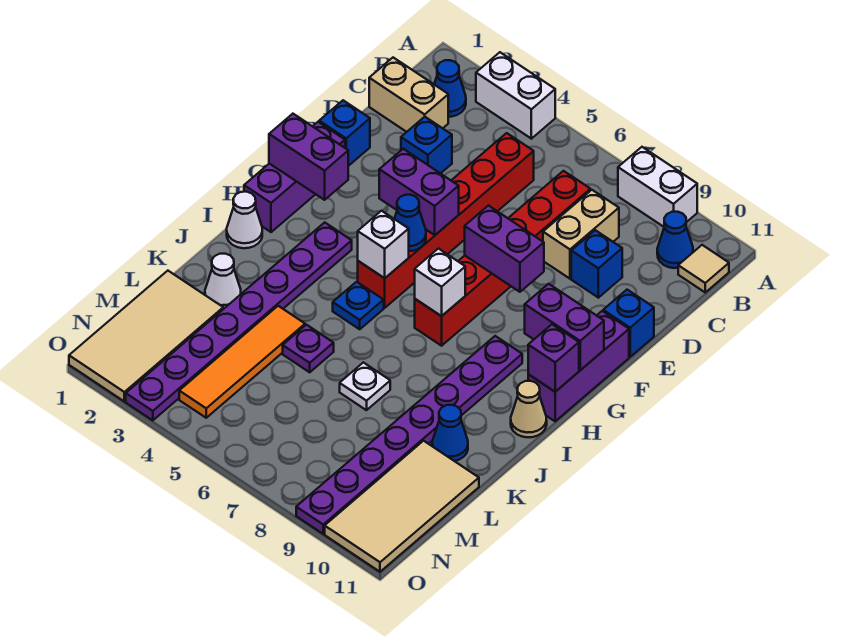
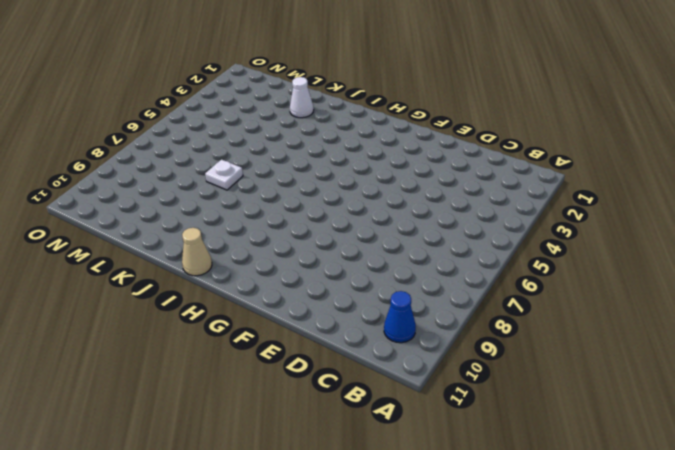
none -> white brick A3:A4 level 1
none -> white brick A8:A9 level 1
none -> blue cone B2 level 1
none -> tan tile B11 level 1

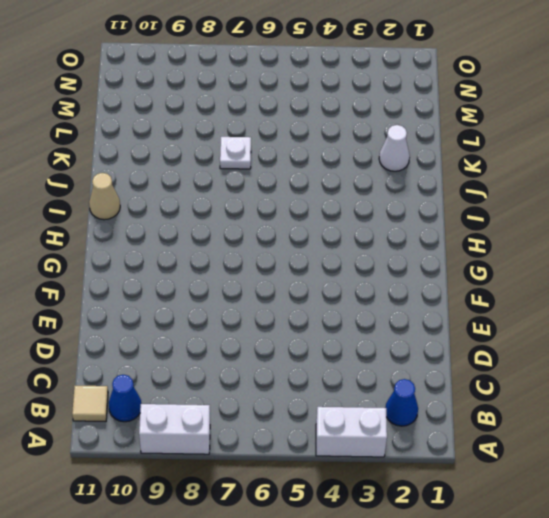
none -> tan brick C1:C2 level 1
none -> red brick C5:H5 level 1
none -> red brick C7:H7 level 1
none -> tan brick C8:D8 level 1

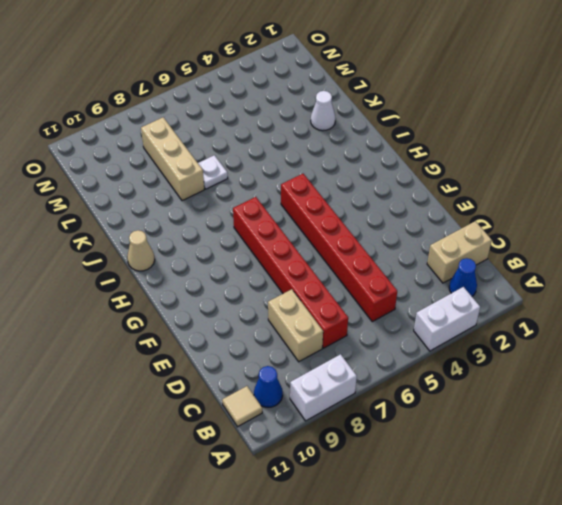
tan brick K8:M8 level 1 -> none
none -> blue brick D3 level 1
none -> blue brick D9 level 1
none -> blue brick E1 level 1
none -> blue brick E11 level 1

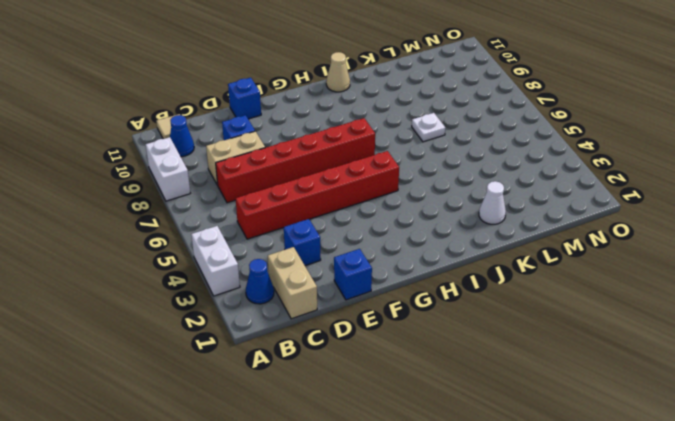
none -> purple brick F1:H1 level 1
none -> purple brick F11:H11 level 1
none -> purple plate H3:O3 level 1
none -> purple plate H9:O9 level 1

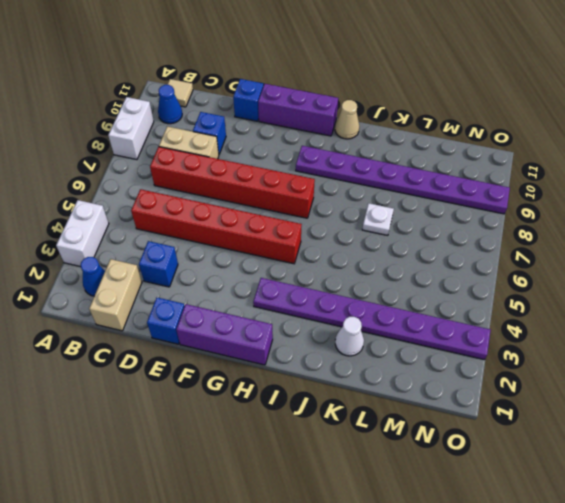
none -> white cone I1 level 1
none -> blue plate I5 level 1
none -> orange tile K4:N4 level 1
none -> purple plate K5 level 1

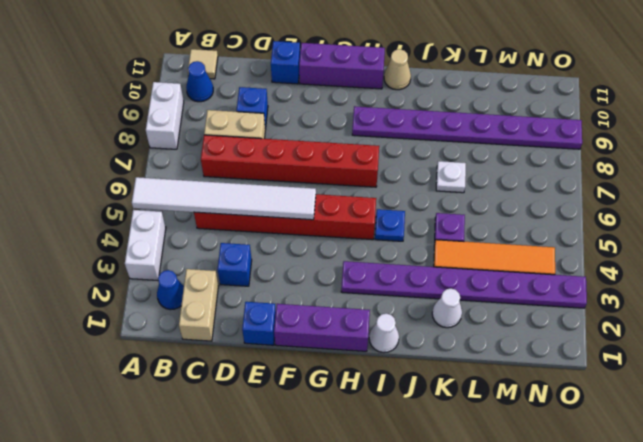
white tile A5:F5 level 2 -> purple brick F4:F5 level 2
none -> blue cone K10 level 1
none -> tan tile L1:O2 level 1
none -> tan tile L10:O11 level 1
none -> purple brick F7:F8 level 2

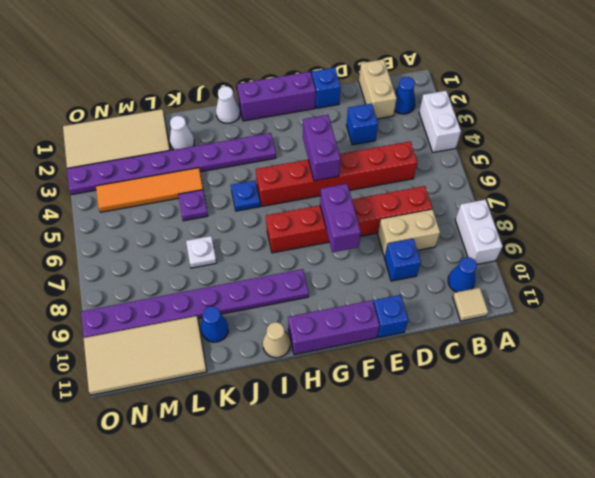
none -> purple brick G1:G2 level 2
none -> blue cone G5 level 2
none -> purple brick G10:G11 level 2
none -> white brick H5 level 2

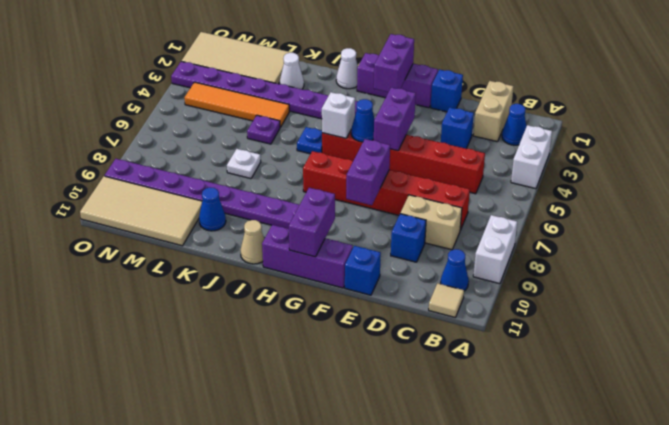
none -> white brick H7 level 2
none -> purple brick H11 level 2

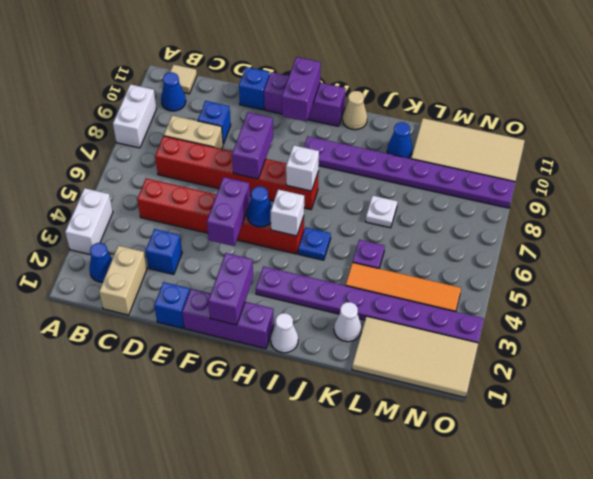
none -> purple brick H11 level 2

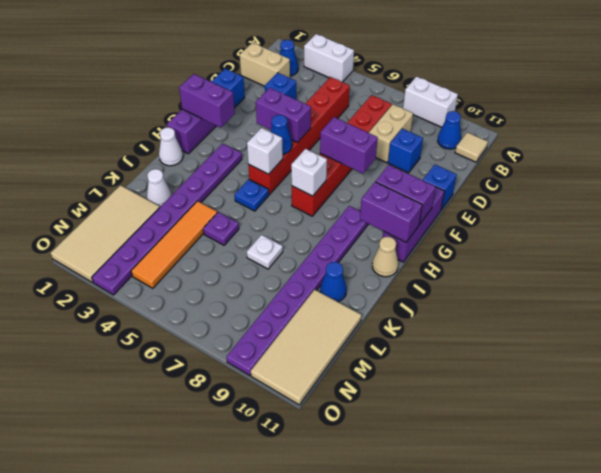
purple brick H10:H11 level 2 -> purple brick H11 level 2

